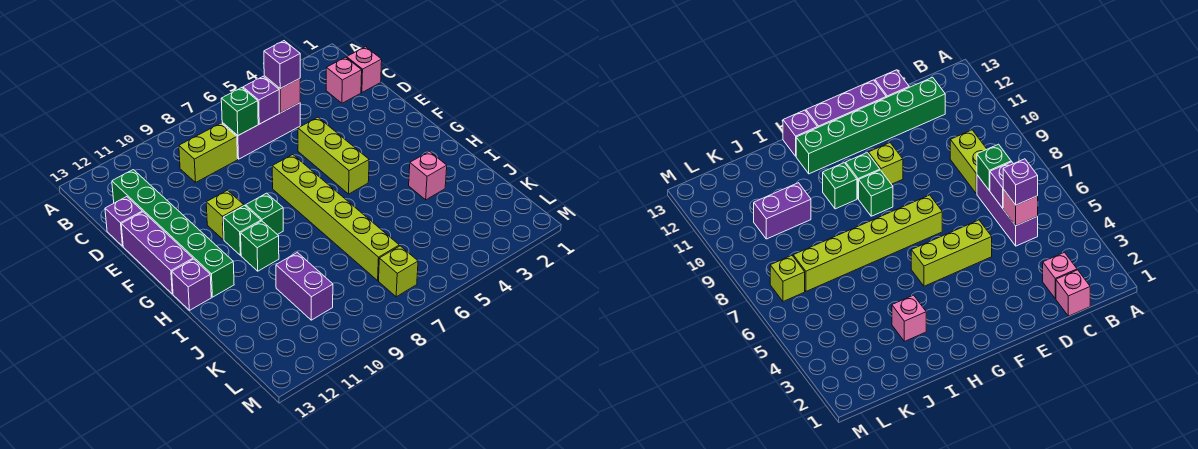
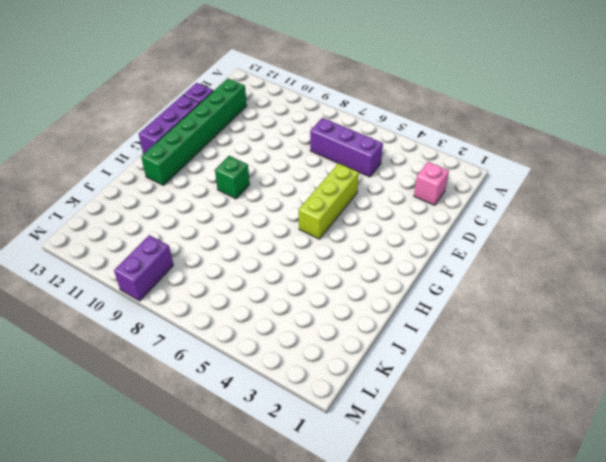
purple brick L9:M9 level 1 -> purple brick J10:K10 level 1
none -> pink brick C1 level 1
none -> lime brick C8:C9 level 1
none -> lime brick F7:K7 level 1

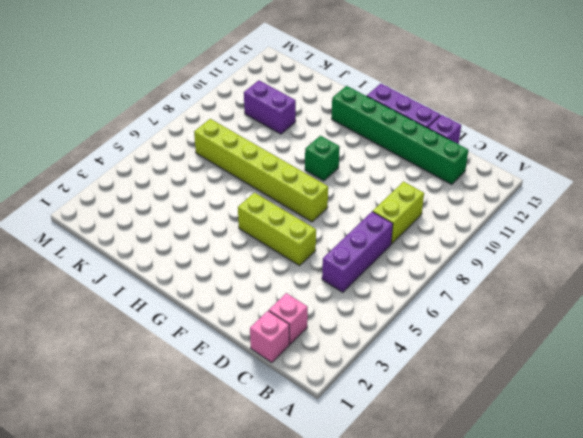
none -> lime brick F10 level 1
none -> green brick G10 level 1
none -> green brick H10 level 1

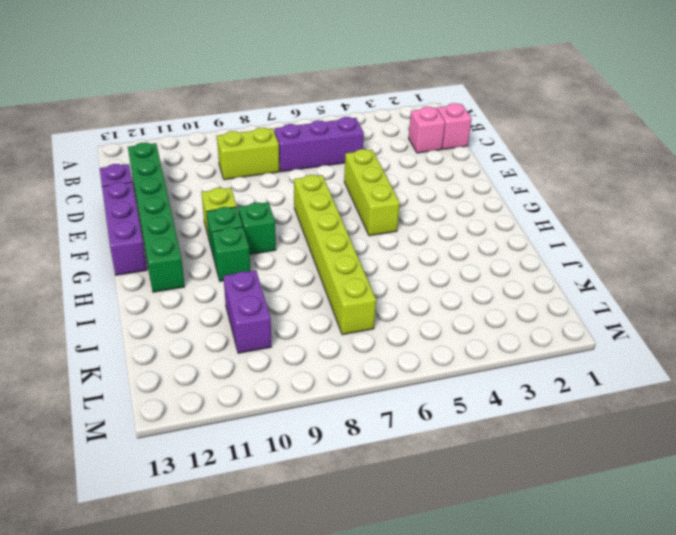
none -> purple brick H13 level 1
none -> pink brick I3 level 1
none -> lime brick L7 level 1

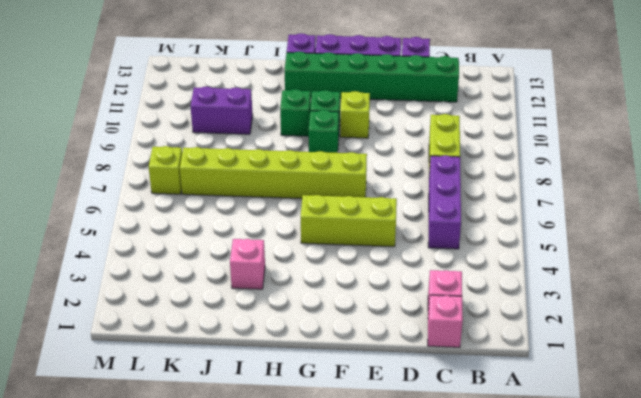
none -> pink brick C5 level 2
none -> purple brick C6 level 2
none -> green brick C7 level 2

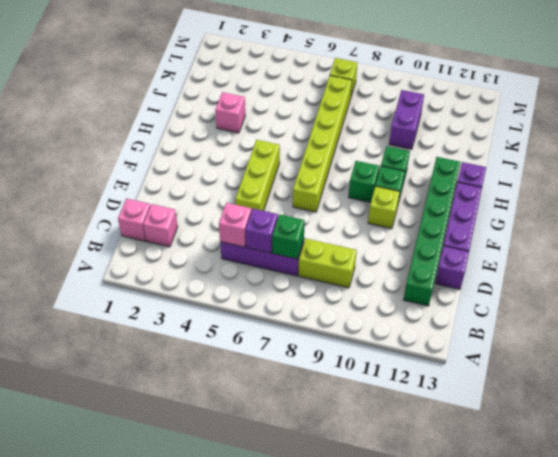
none -> purple brick C5 level 3

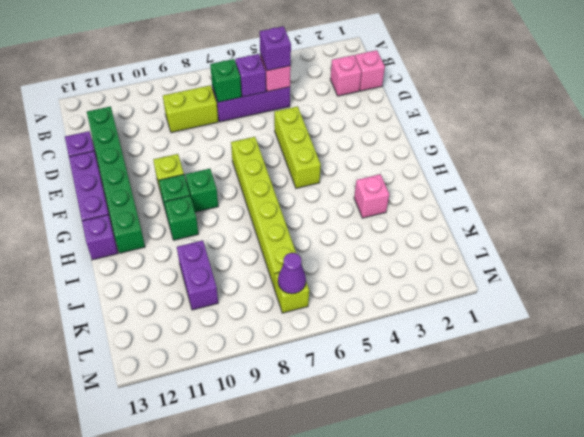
purple cone L7 level 2 -> none

